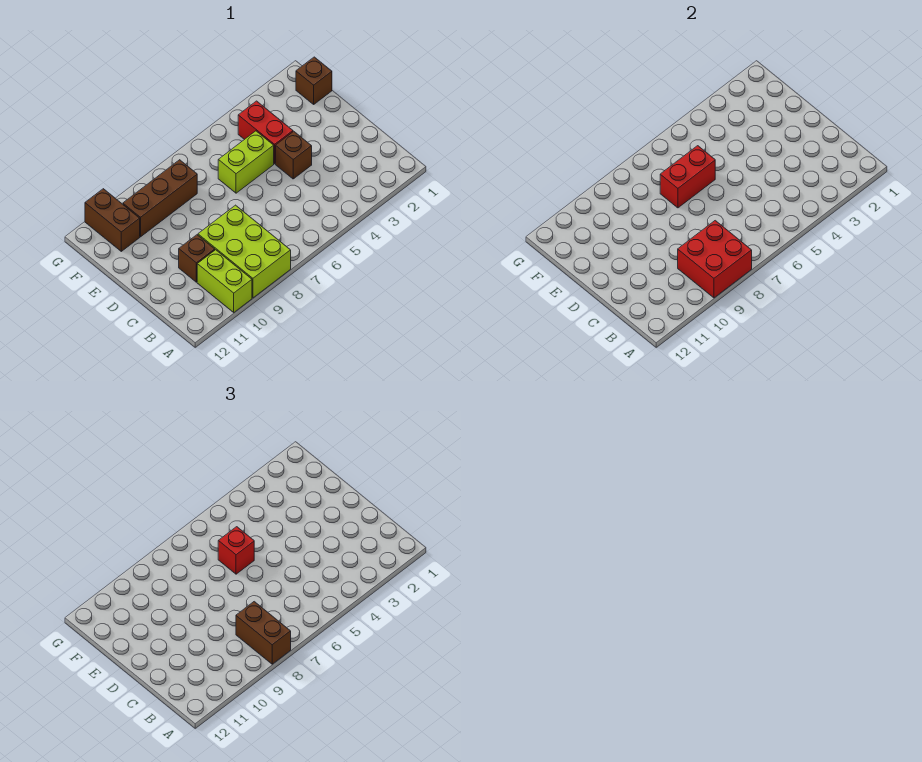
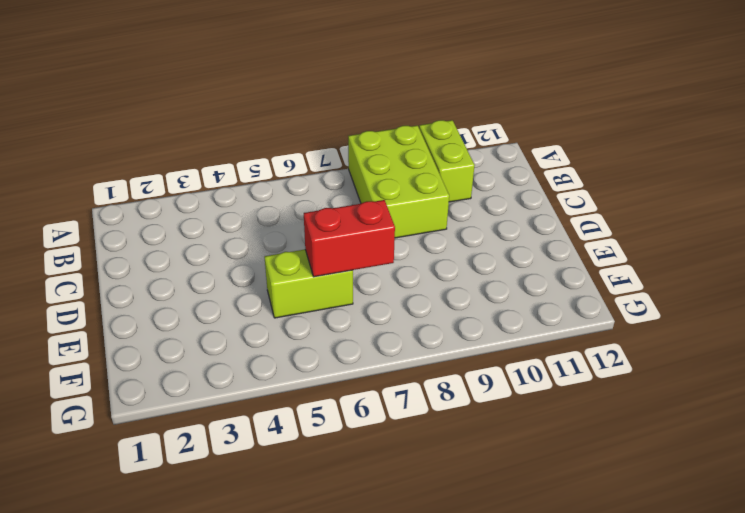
none -> brown brick C10 level 1
none -> brown brick D4 level 1
none -> red brick E4:F4 level 1

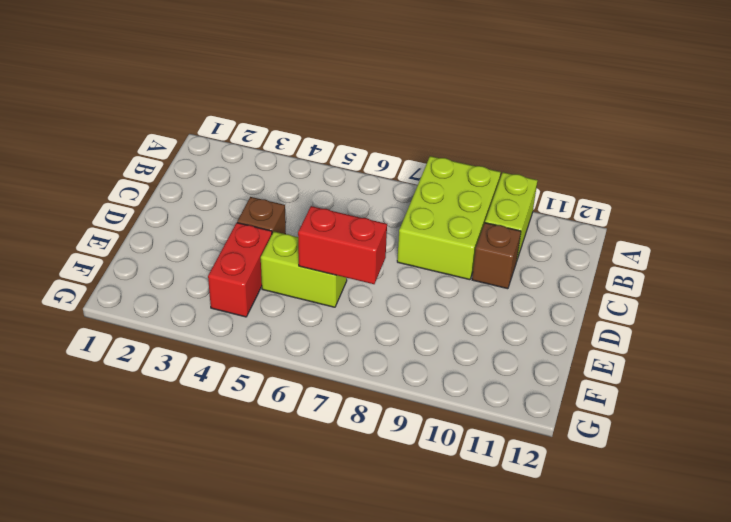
none -> brown brick F1 level 1
none -> brown brick F8:F10 level 1
none -> brown brick F11:G11 level 1

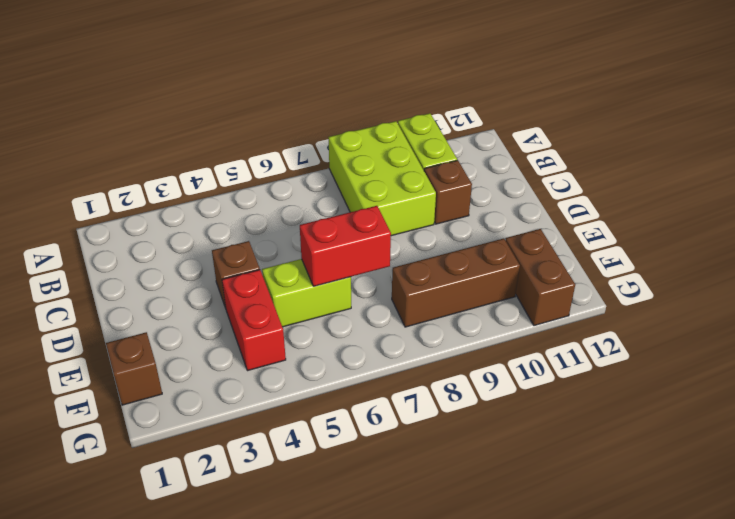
none -> red brick A8:B9 level 2
none -> brown brick A8:B8 level 3
none -> red brick E6 level 3

